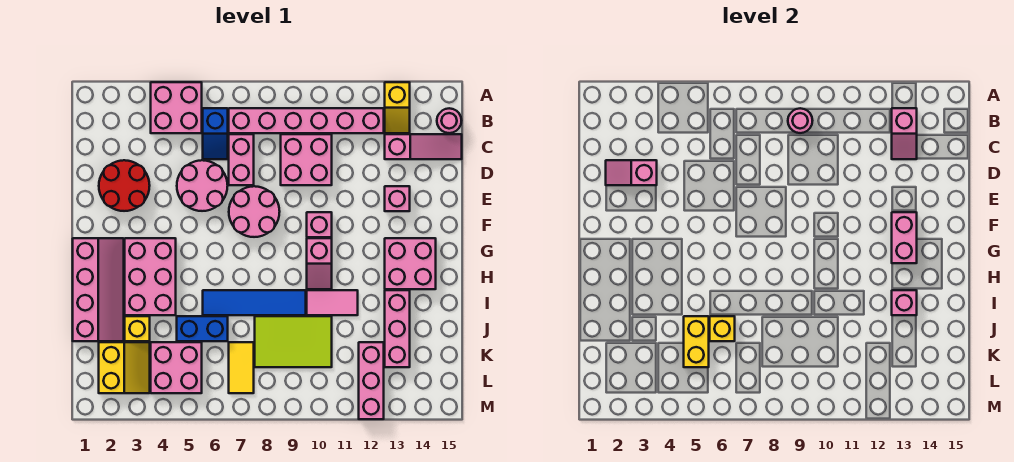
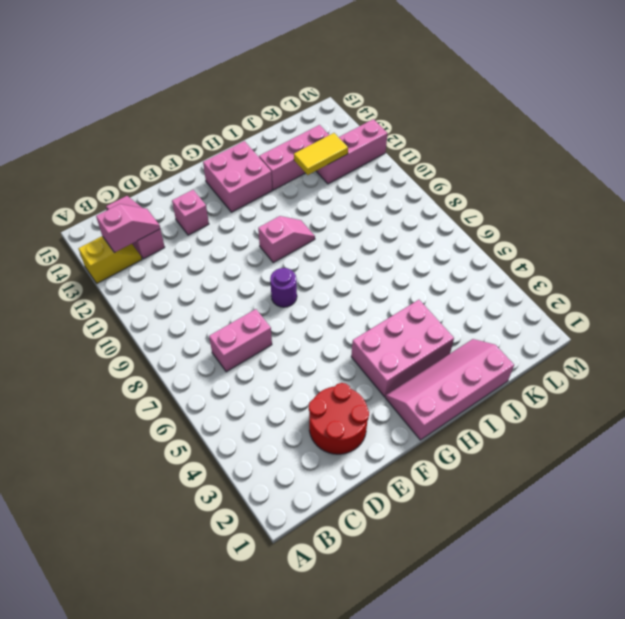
purple round brick F8 level 1 -> pink round brick E7:F8 level 1
yellow tile J12:K12 level 2 -> yellow tile K7:L7 level 1
none -> pink brick A4:B5 level 1
none -> blue slope B6:C6 level 1 top B
none -> pink brick B7:B12 level 1
none -> pink round brick B15 level 1

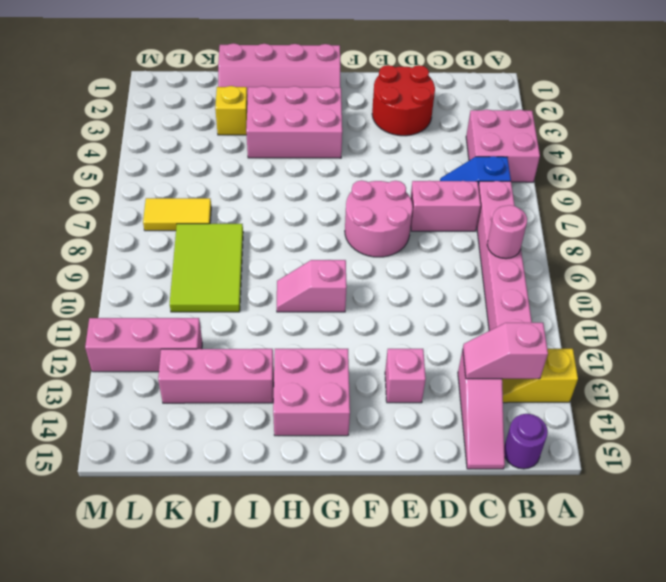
purple round brick B15 level 1 -> pink round brick B15 level 1
none -> pink brick C9:D10 level 1
none -> pink round brick D5:E6 level 1
none -> pink brick F10 level 1
none -> blue tile I6:I9 level 1

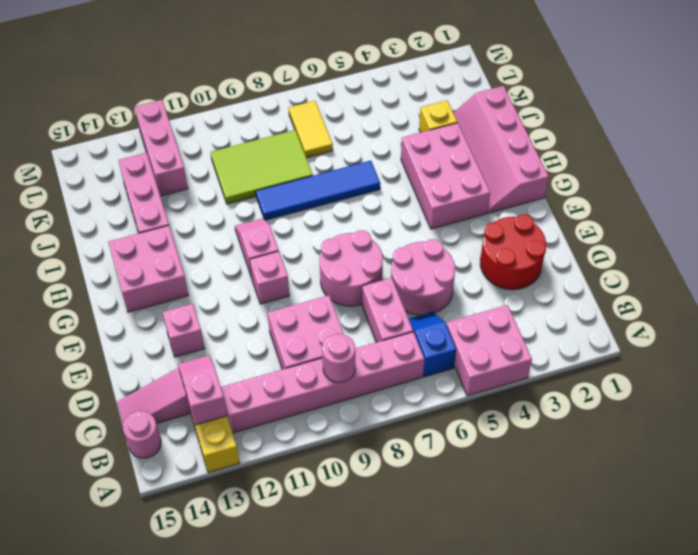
none -> pink tile I10:I11 level 1
none -> blue brick J5:J6 level 1
none -> yellow slope K2:L3 level 1 top 2
none -> pink brick K4:L5 level 1

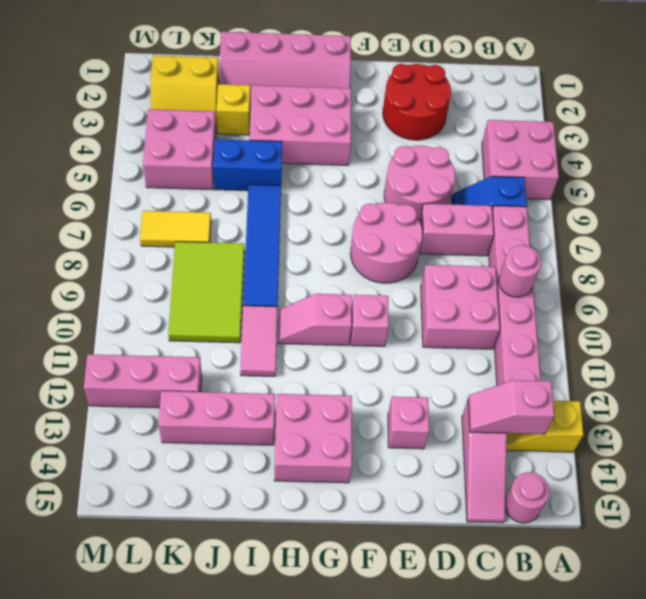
blue brick I5:J5 level 1 -> blue brick J5:J6 level 1
none -> pink slope D2:D3 level 2 top 3
none -> pink brick F13:G13 level 2
none -> pink brick I13 level 2
none -> yellow brick J5:K5 level 2

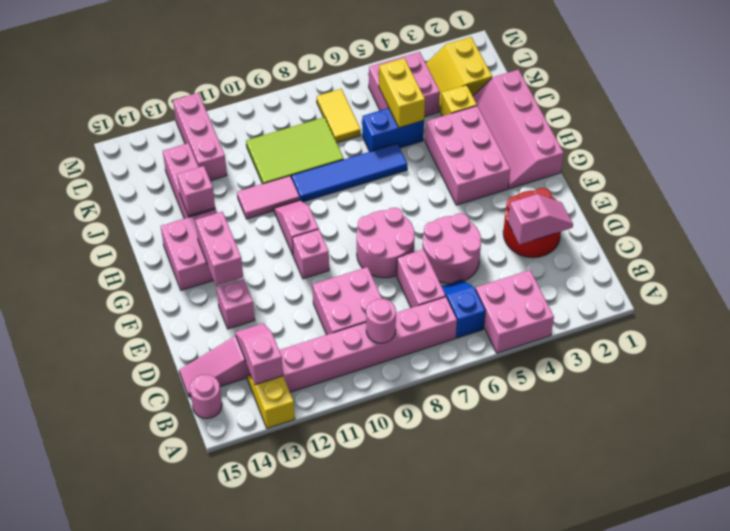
none -> yellow brick J6 level 2

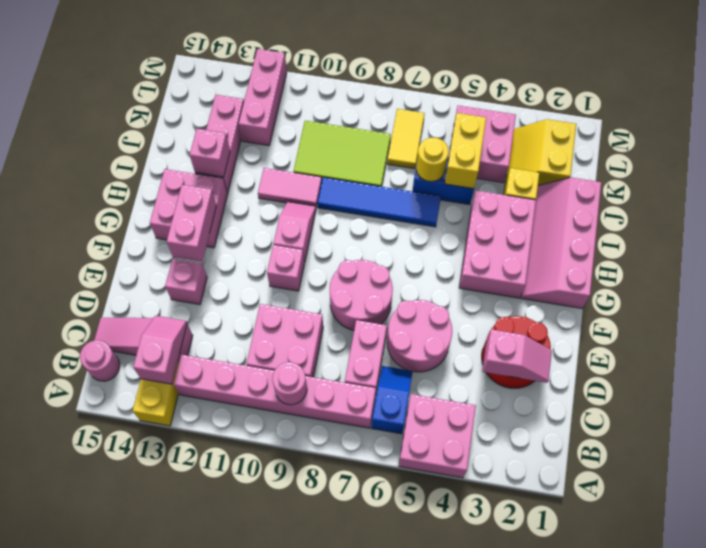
yellow round brick J6 level 2 -> yellow brick J6 level 2

